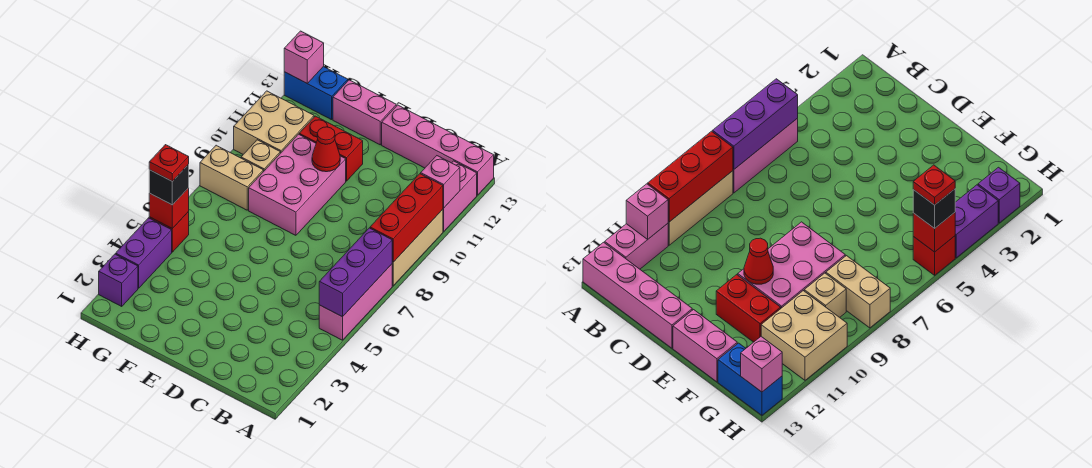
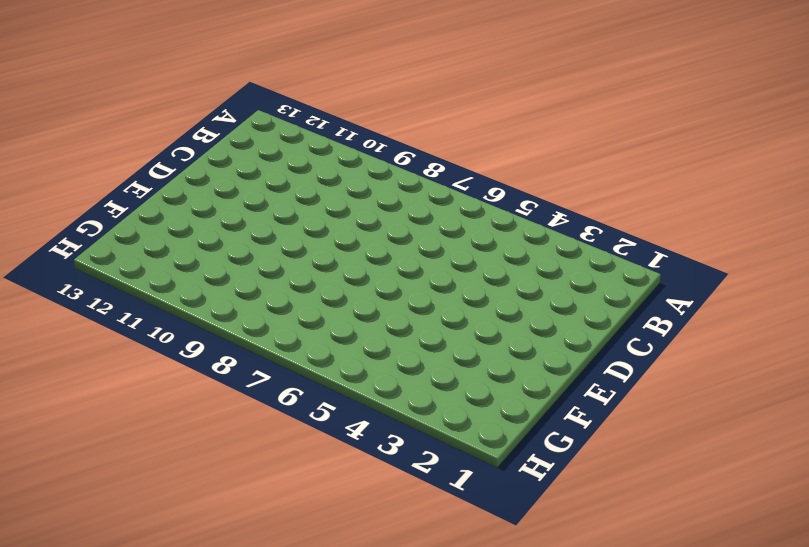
none -> pink brick A5:A7 level 1
none -> tan brick A8:A10 level 1
none -> pink brick A11:A12 level 1

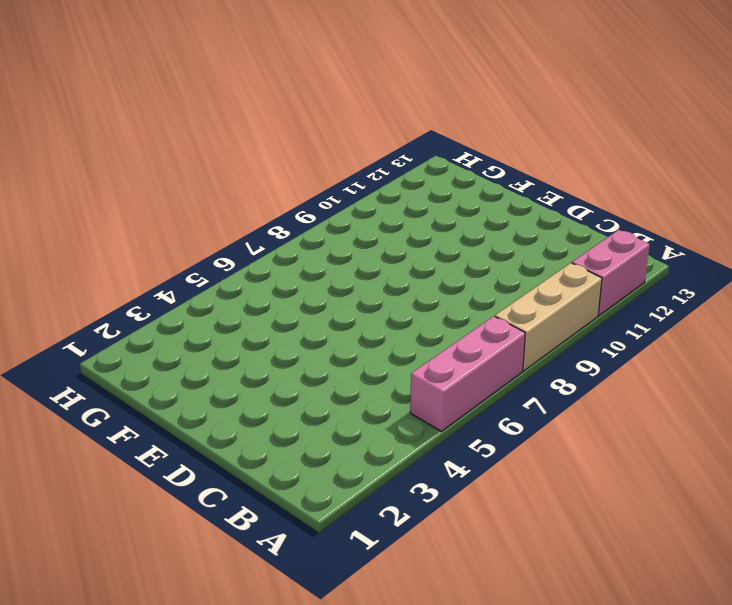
none -> pink brick A13:D13 level 1
none -> pink brick E8:F10 level 1
none -> red brick E11:F11 level 1

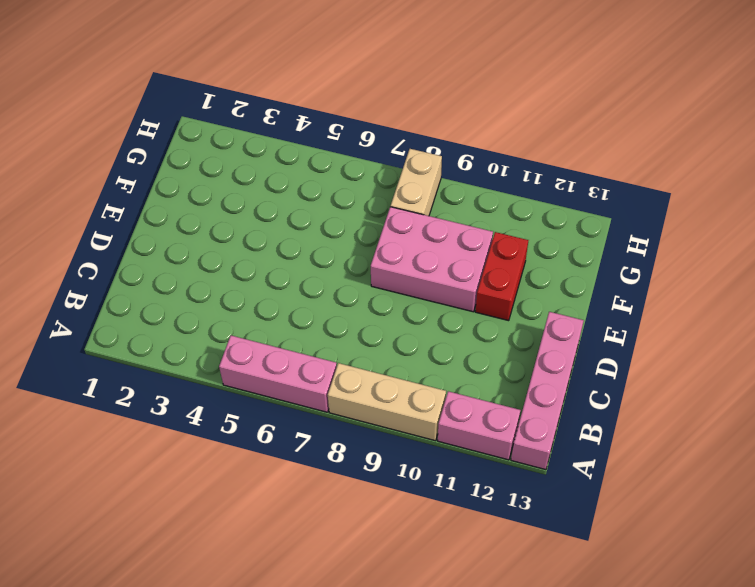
none -> pink brick E13:F13 level 1
none -> tan brick G9 level 1
none -> tan brick G10:H11 level 1

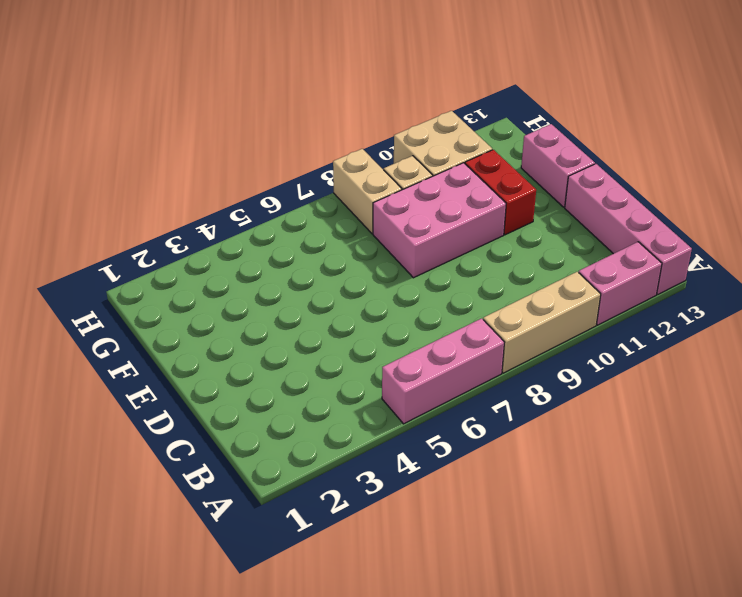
none -> blue brick G13:H13 level 1
none -> purple brick H2 level 1
none -> purple brick H3:H4 level 1

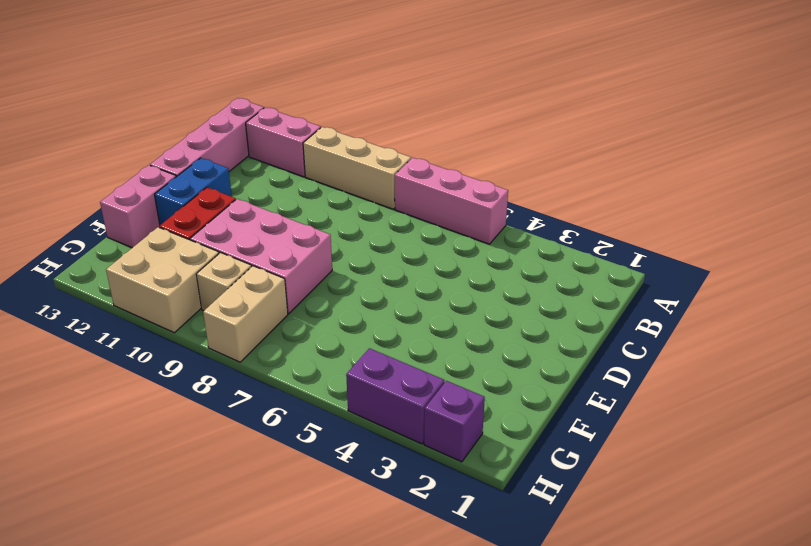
blue brick D12:E12 level 1 -> blue brick G13:H13 level 1
none -> red brick H5 level 1
none -> purple brick A5:A7 level 2
none -> red brick A8:A10 level 2

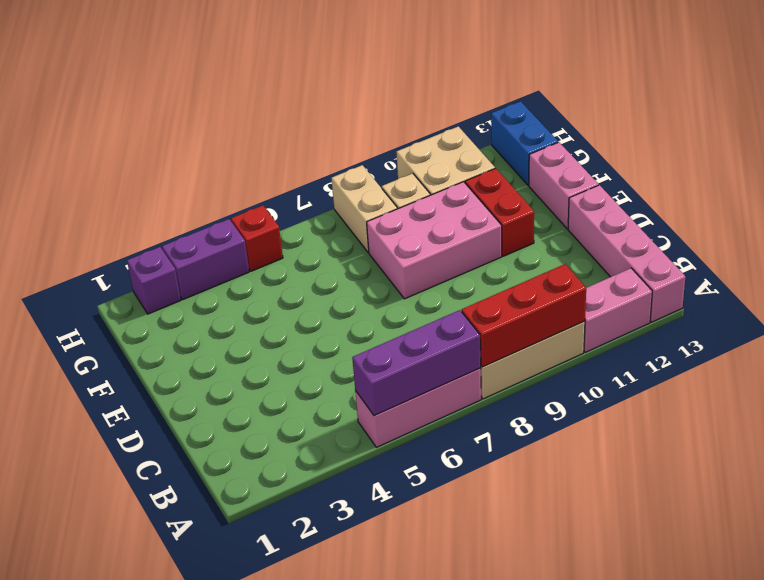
none -> pink brick A11 level 2
none -> red cone E10 level 2
none -> red brick H5 level 2

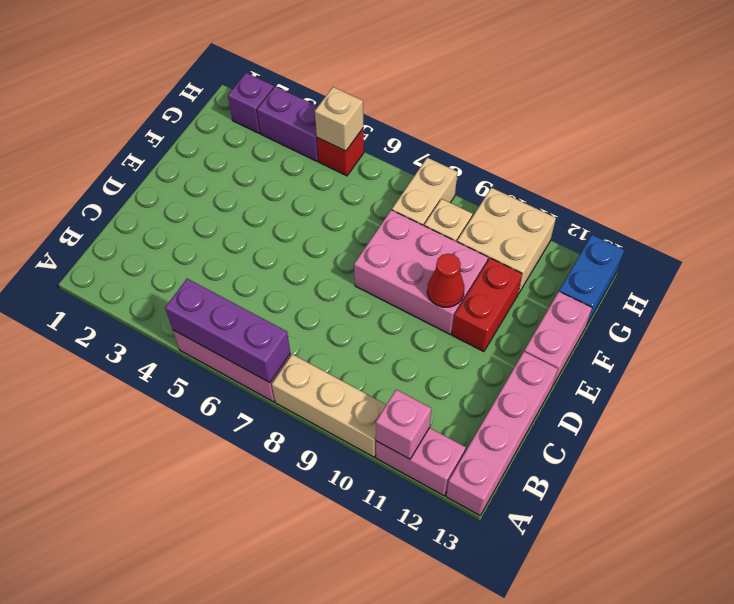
tan brick H5 level 2 -> red brick H5 level 2
none -> red brick A8:A10 level 2
none -> pink brick H13 level 2
none -> black brick H5 level 3

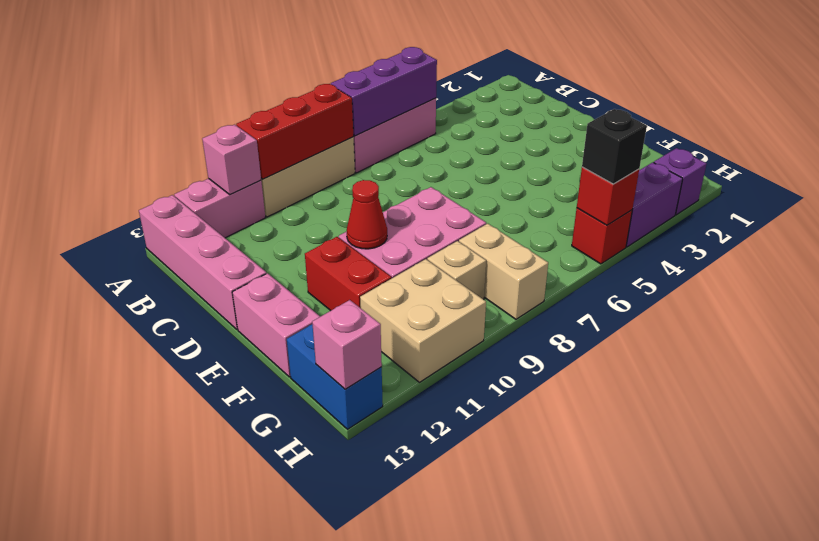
none -> red plate H5 level 4

